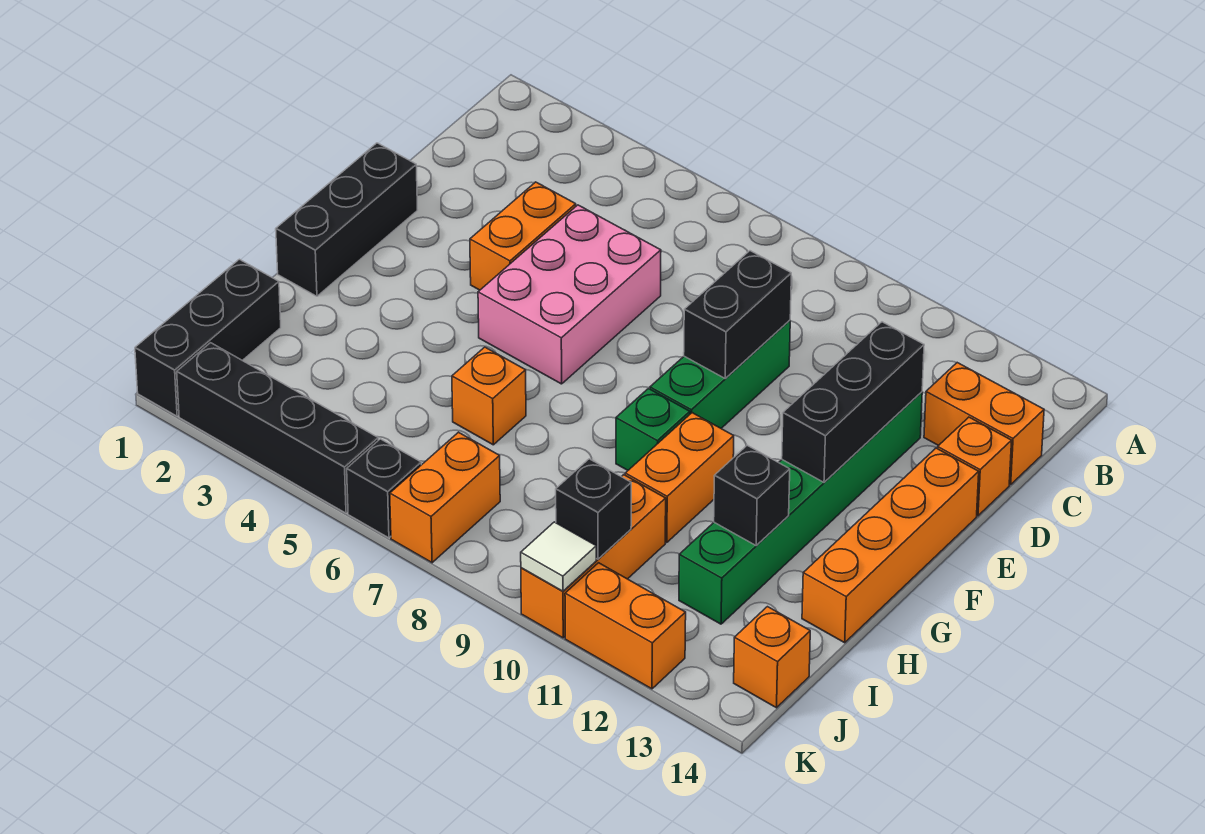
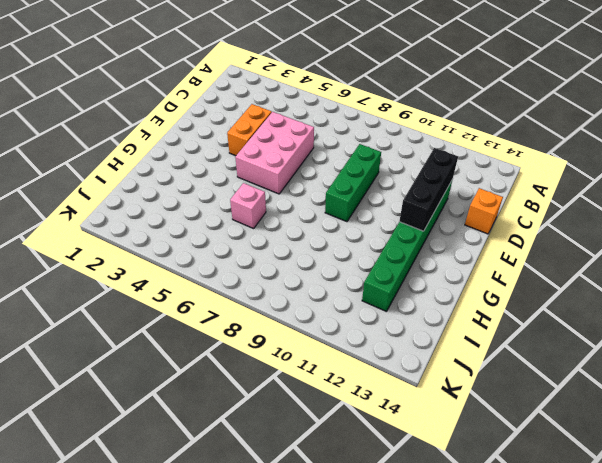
pink brick H6 level 1 -> orange brick H6 level 1
none -> orange brick C13:C14 level 1
none -> black brick E1:G1 level 1
none -> orange brick E14:H14 level 1

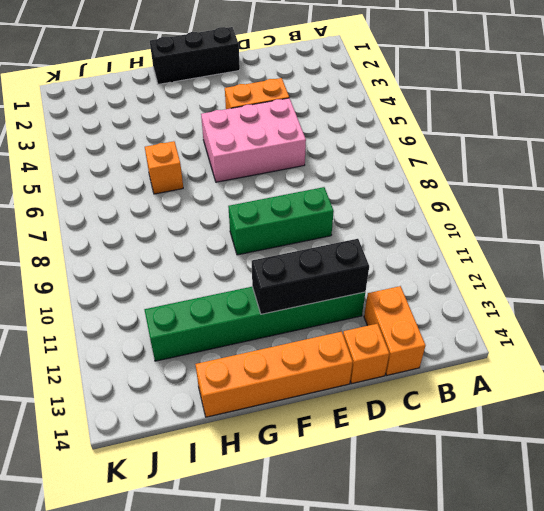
none -> green brick G9 level 1
none -> orange brick G10:H10 level 1
none -> black brick I1:K1 level 1

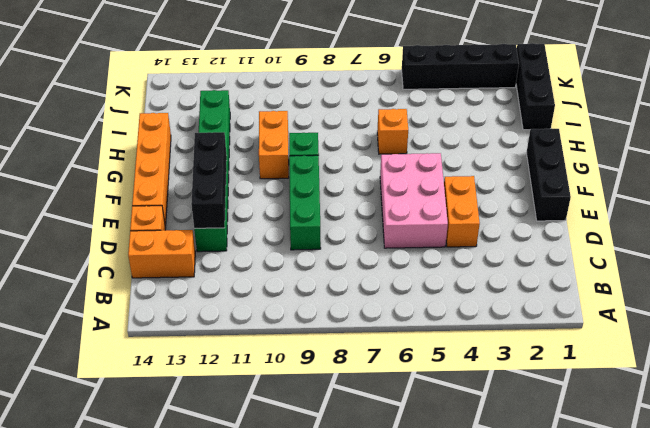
none -> orange brick I10:K10 level 1
none -> orange brick J7:K7 level 1
none -> orange brick J14 level 1

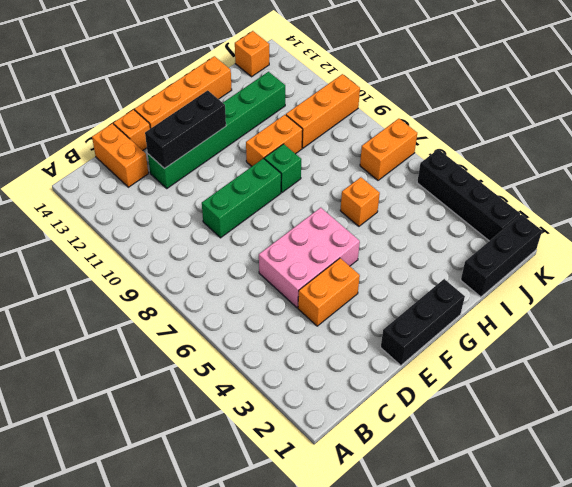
none -> black brick K6 level 1
none -> orange brick K11:K12 level 1
none -> black brick D9:E9 level 2

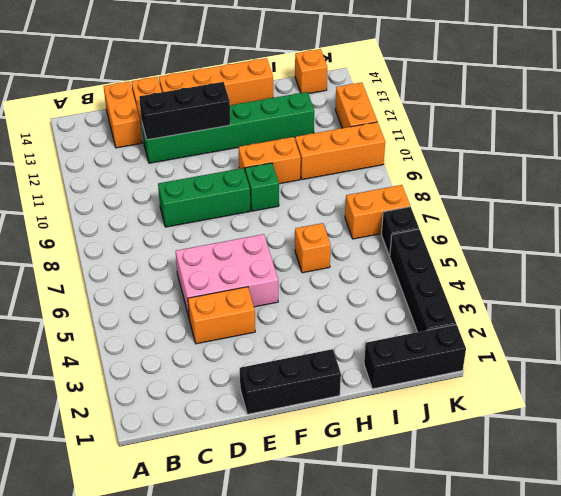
none -> black brick D9:E9 level 2
none -> black brick H12 level 2
none -> black brick J10 level 2

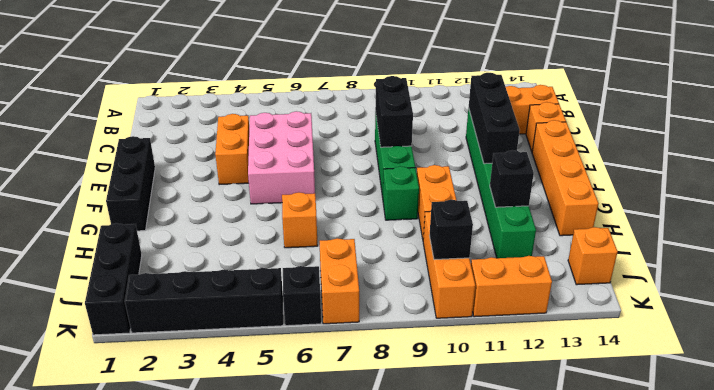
none -> white tile K10 level 2

